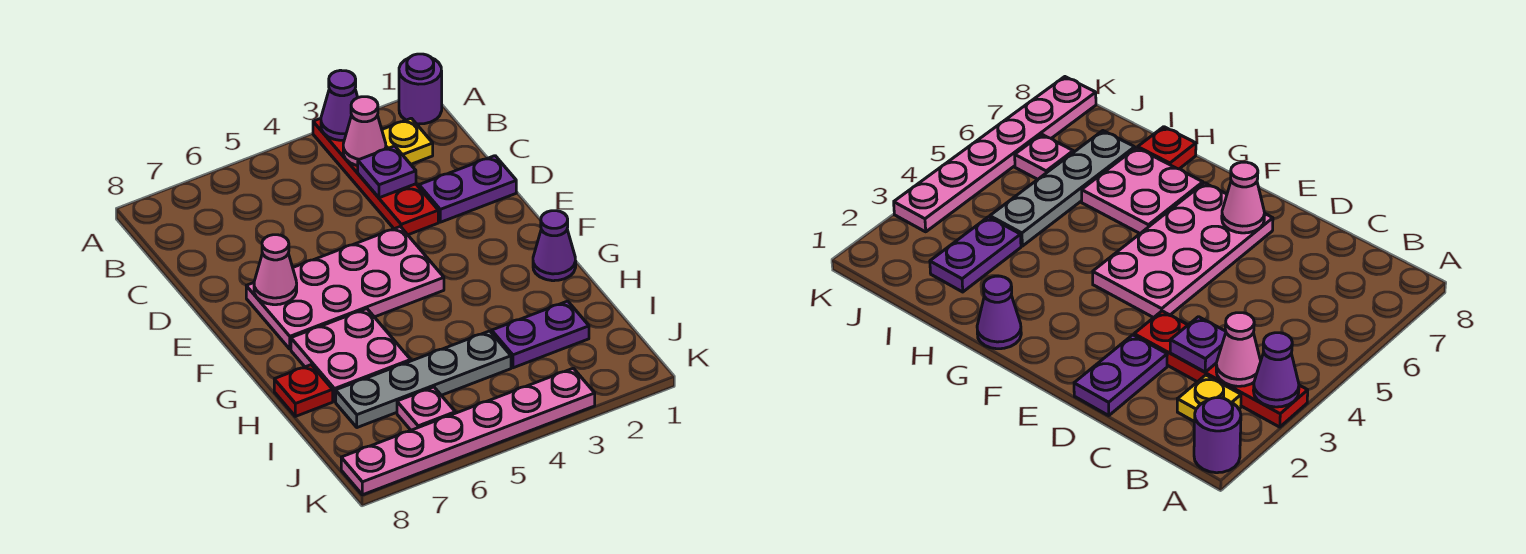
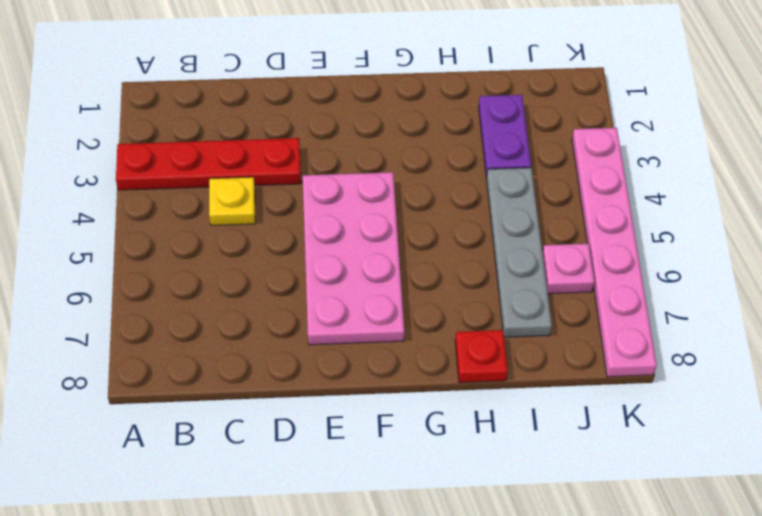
yellow plate C4 level 1 -> yellow plate B2 level 1
none -> purple round brick A1 level 1
none -> purple plate D1:D2 level 1
none -> purple cone G1 level 1

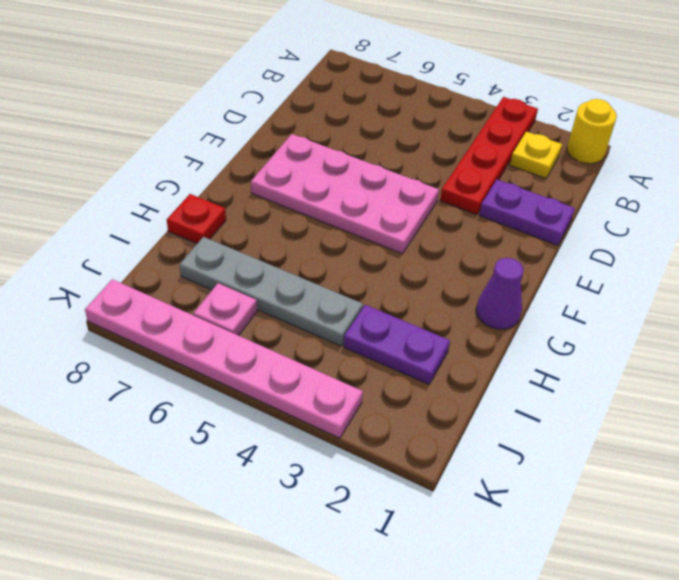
yellow round brick A1 level 1 -> purple round brick A1 level 1
none -> pink plate G6:H7 level 1
none -> purple cone A3 level 2
none -> pink cone B3 level 2

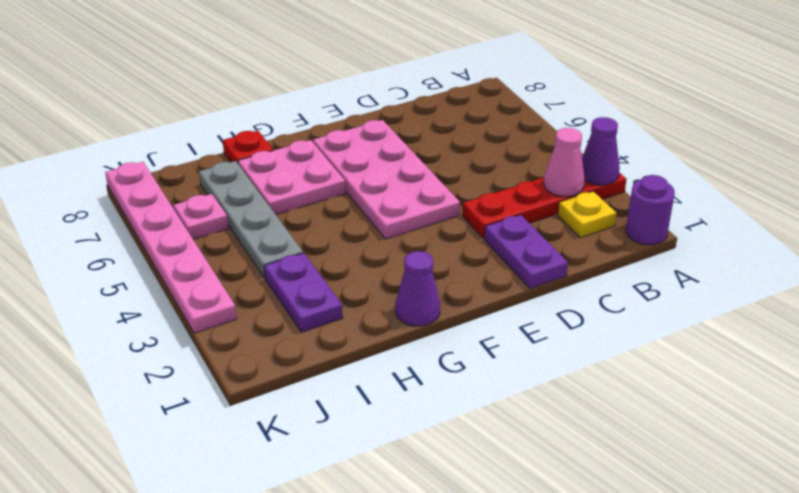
none -> purple plate C3 level 2
none -> pink cone E7 level 2

